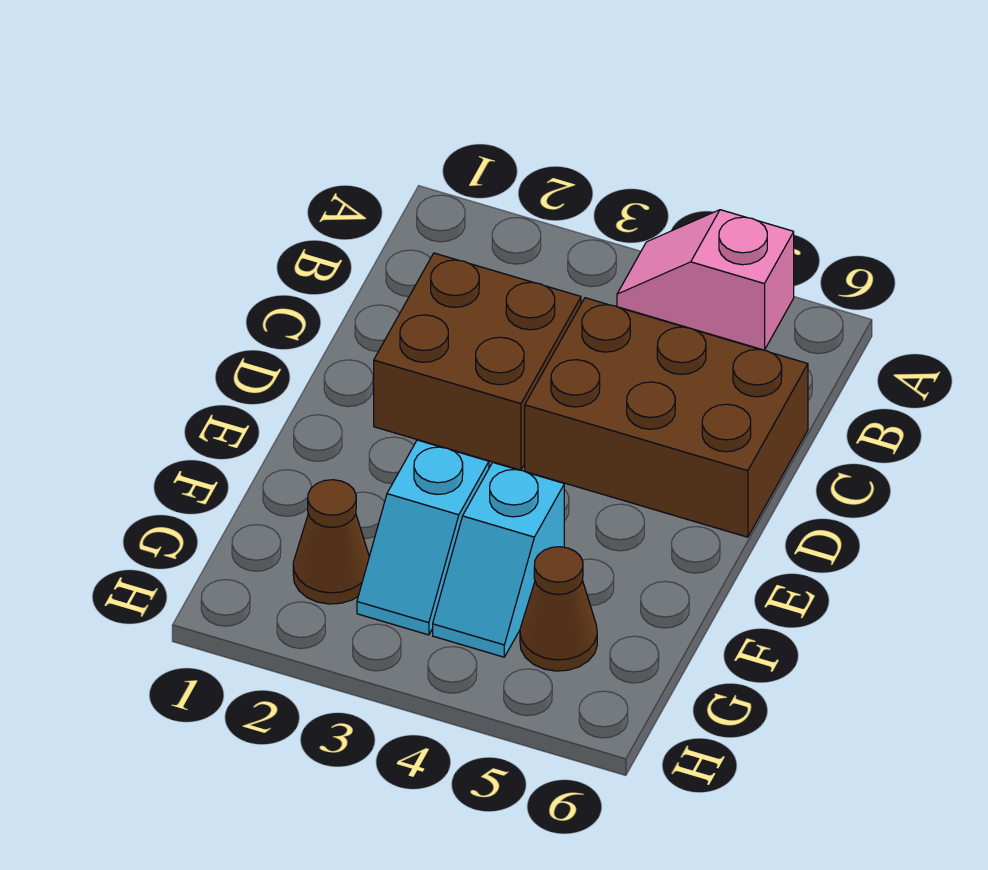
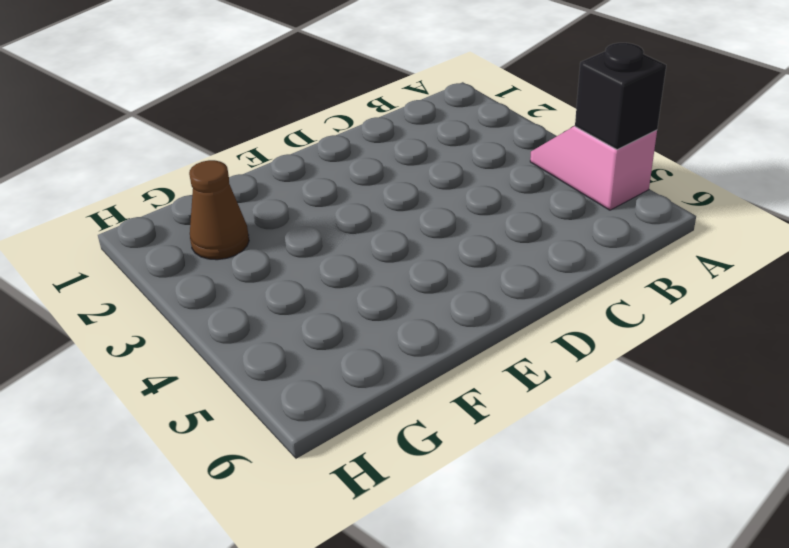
black brick A5 level 2 -> none
none -> brown brick C2:D3 level 1
none -> brown brick C4:D6 level 1

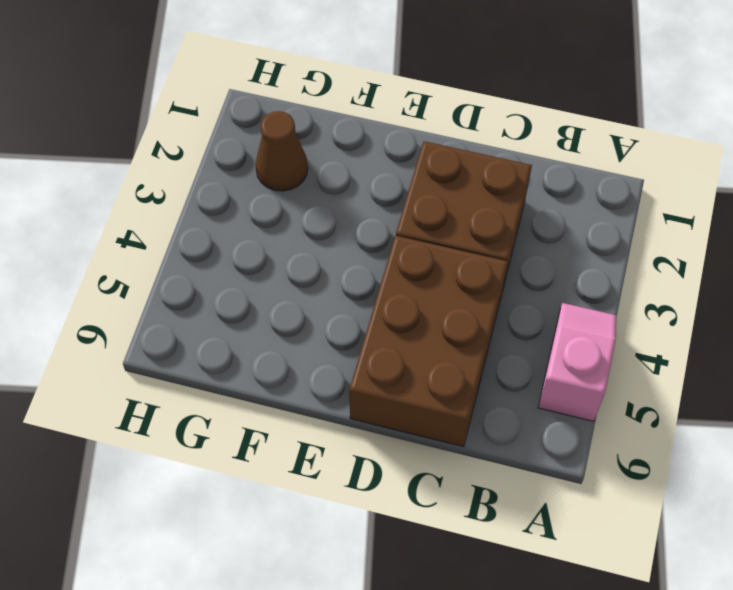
none -> cyan slope F3:G3 level 1 top F
none -> cyan slope F4:G4 level 1 top F

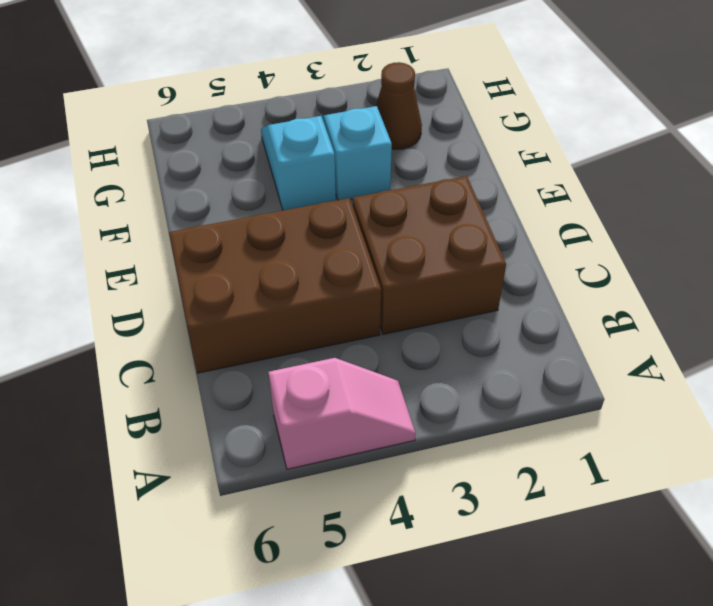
none -> brown cone G5 level 1

